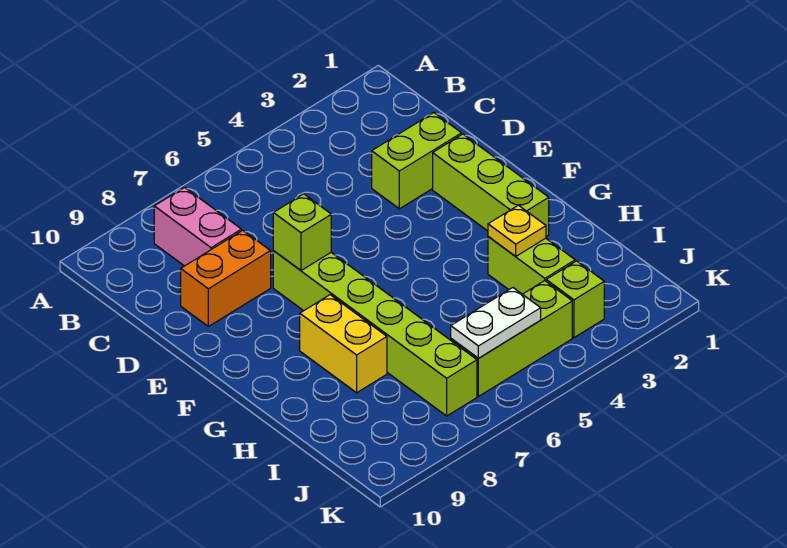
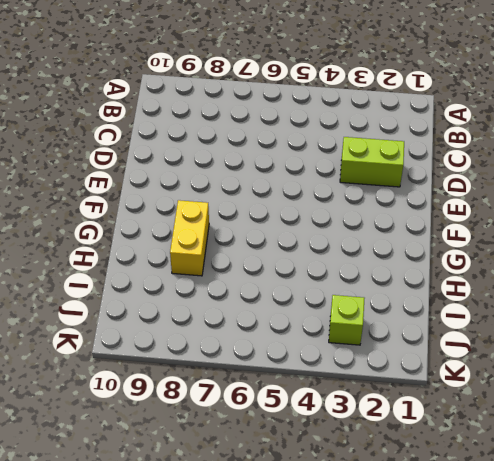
none -> pink brick B8:C8 level 1
none -> orange brick D8:D9 level 1
none -> lime brick E2:G2 level 1

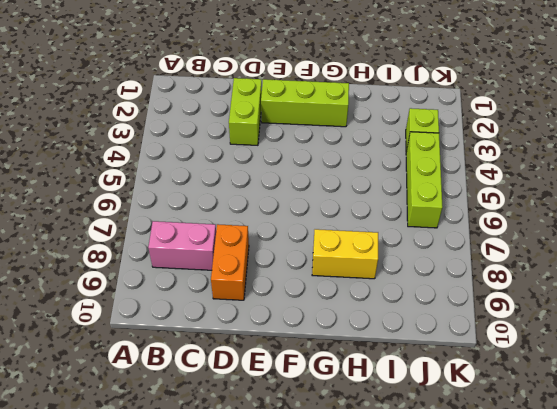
none -> lime brick E7:J7 level 1
none -> lime brick H3:I3 level 1
none -> lime brick E7 level 2

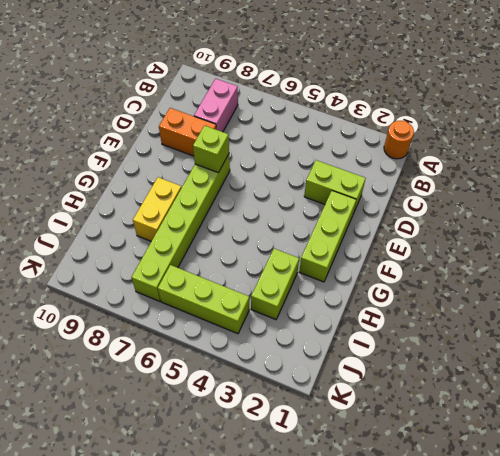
orange round brick A1 level 1 -> none
none -> lime brick J3 level 1
none -> yellow plate H3 level 2
none -> white plate J5:J6 level 2

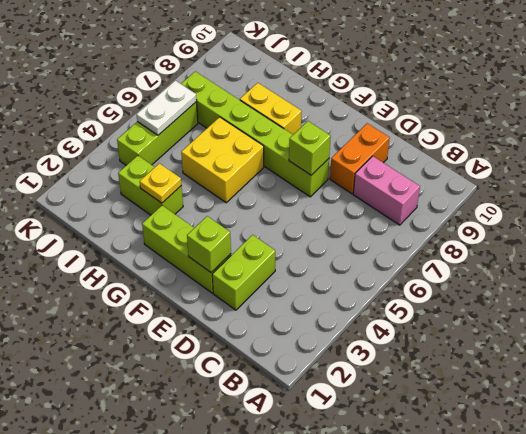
lime brick E2 level 2 -> lime brick J3 level 1
yellow brick G5:H6 level 1 -> none

